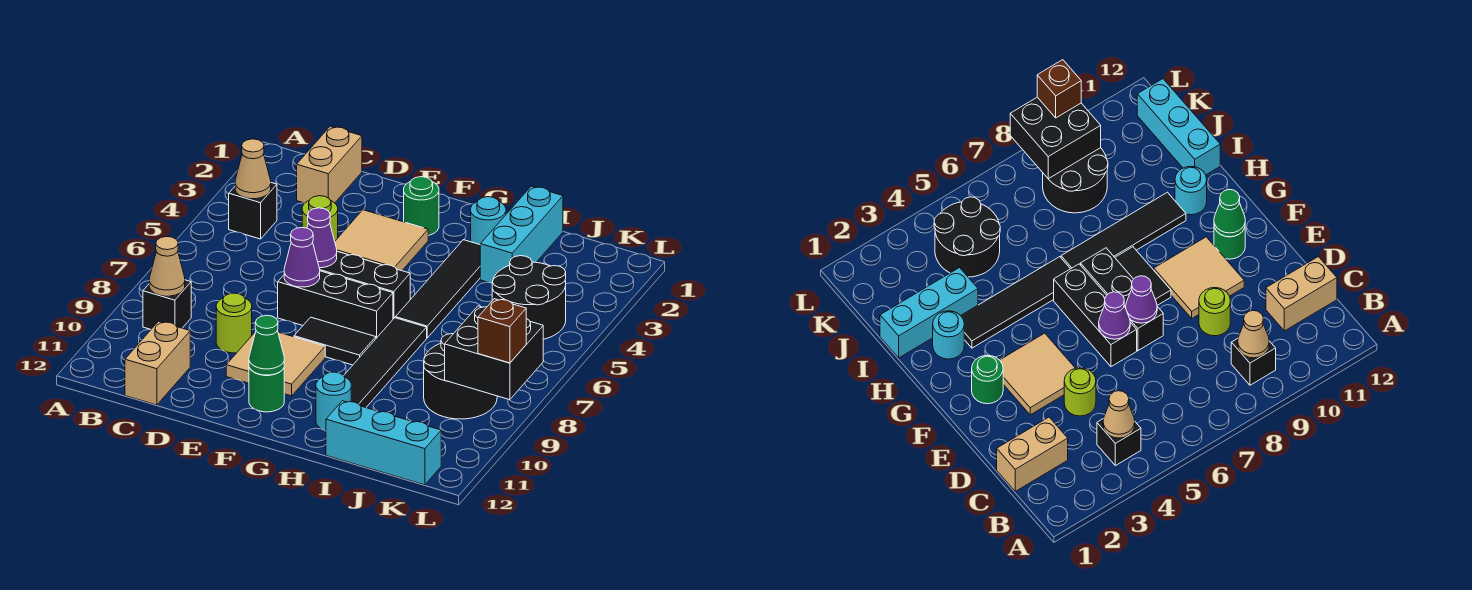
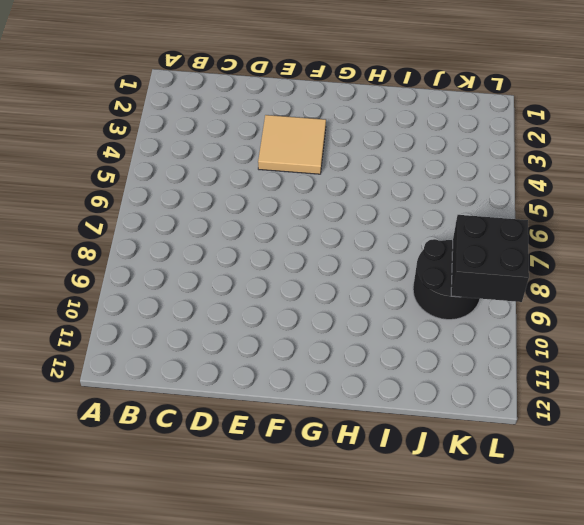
none -> black brick B4 level 1
none -> black brick B9 level 1
none -> tan brick C1:C2 level 1

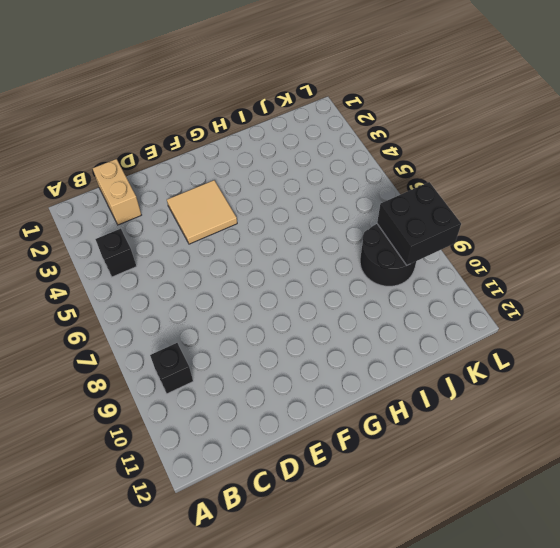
none -> tan brick C11:C12 level 1
none -> lime round brick D4 level 1
none -> lime round brick D9 level 1

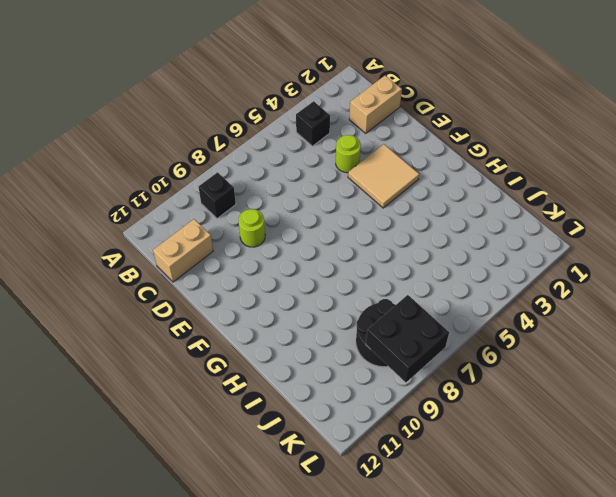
none -> black brick E6:G6 level 1
none -> black brick E7:G7 level 1
none -> tan tile E9:F10 level 1

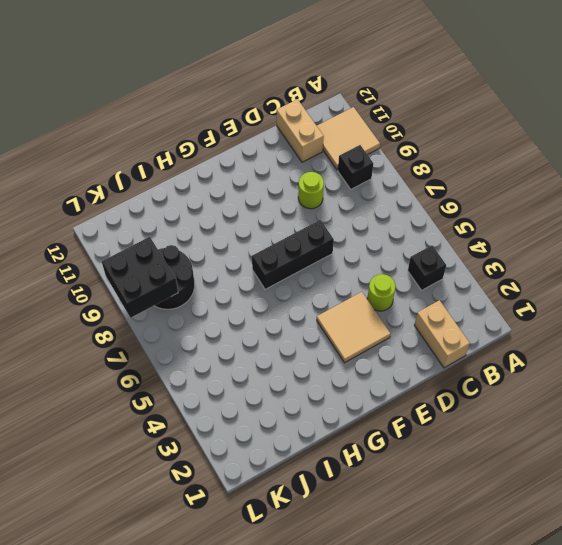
tan tile A10:B11 level 1 -> tan tile E9:F10 level 1
none -> black brick E6:G6 level 1
none -> green round brick F2 level 1
none -> black tile F8:G8 level 1

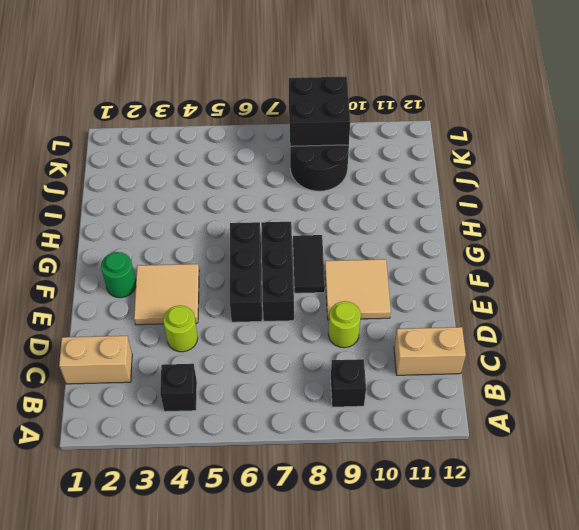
none -> green round brick F11 level 1
none -> cyan round brick H2 level 1
none -> black tile H3:H6 level 1

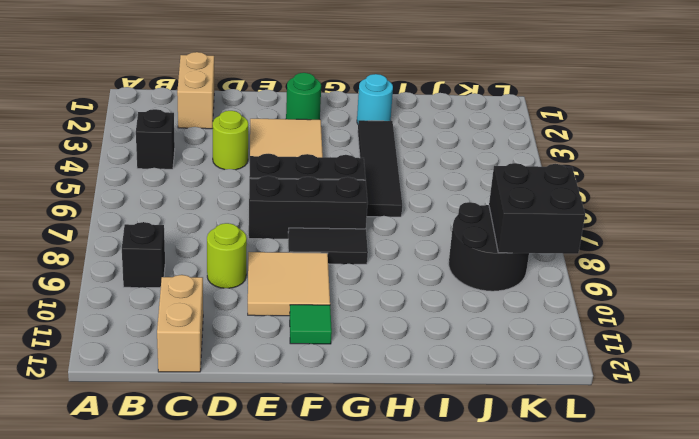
green tile F11 level 1 -> green round brick F11 level 1
none -> black tile H7:H10 level 1
none -> cyan round brick H11 level 1
none -> cyan brick I1:I3 level 1

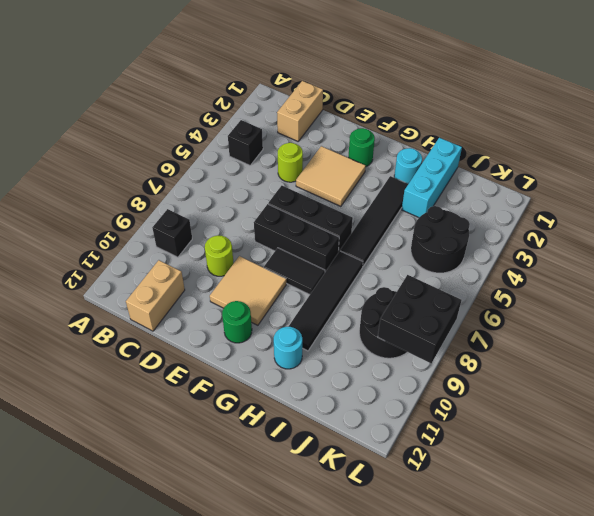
none -> cyan brick I12:K12 level 1
none -> tan cone B4 level 2
none -> tan cone B9 level 2

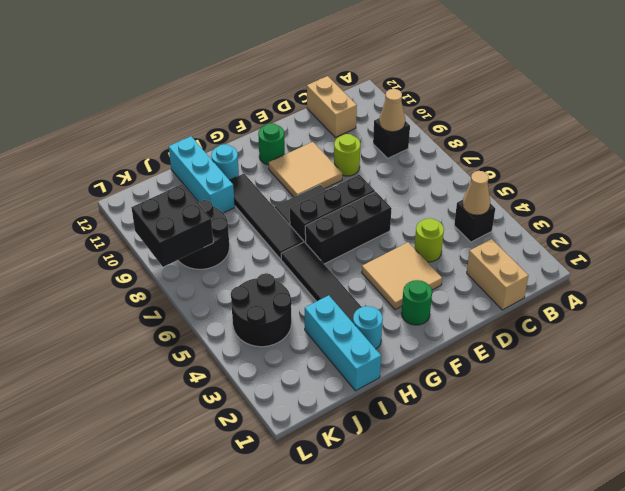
cyan brick I10:I12 level 1 -> cyan brick I12:K12 level 1
none -> purple cone E6 level 2
none -> purple cone E7 level 2
none -> green cone F11 level 2

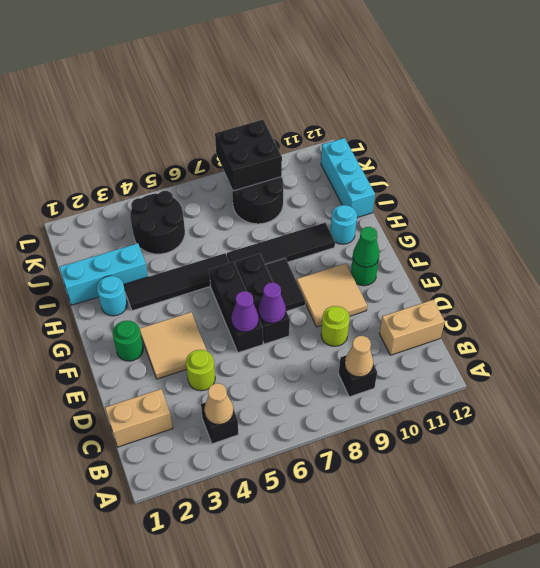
none -> brown brick L9 level 3

